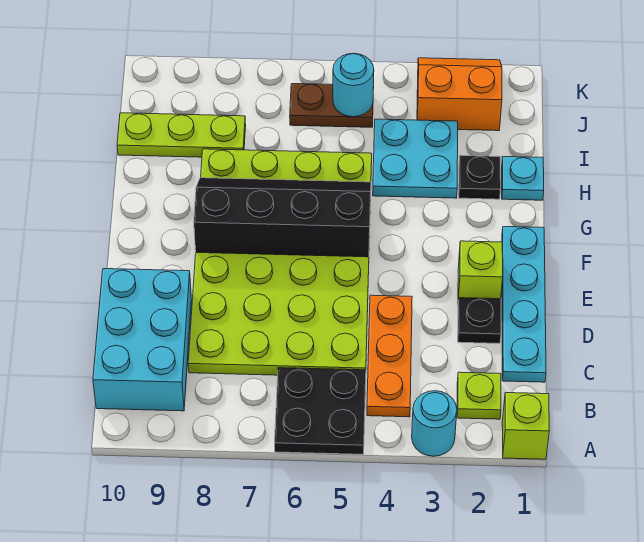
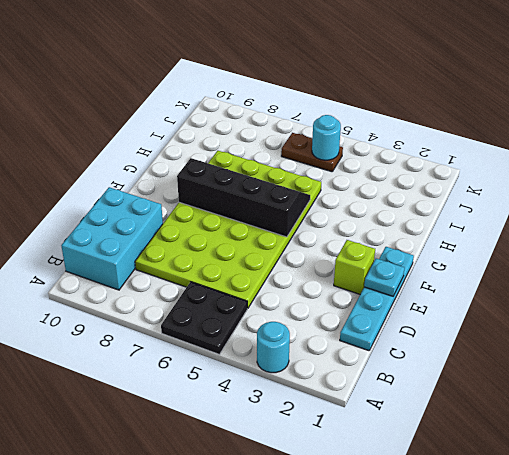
cyan plate E1 level 2 -> cyan plate H1 level 1
none -> lime brick A1 level 1
none -> lime plate B2 level 1
none -> orange plate B4:D4 level 1

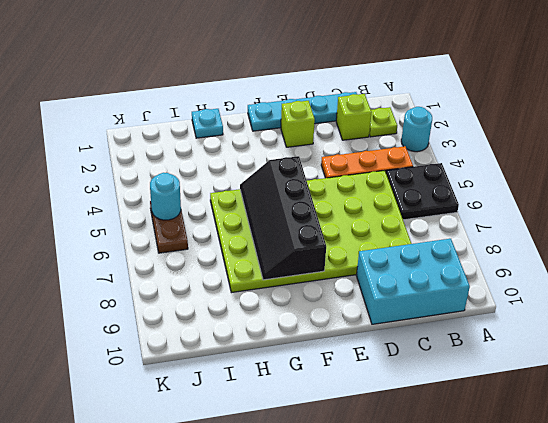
lime brick C2 level 1 -> lime brick A1 level 1
none -> black plate D2 level 1
none -> black plate H2 level 1
none -> cyan plate H3:I4 level 1

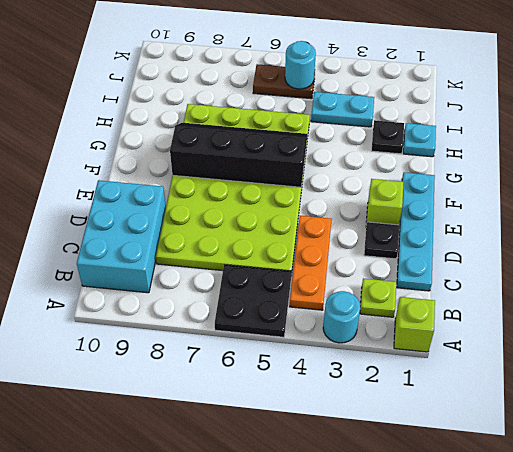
cyan plate I3:I4 level 1 -> cyan plate H3:I4 level 1
none -> lime plate I8:I10 level 1
none -> orange slope J2:K3 level 1 top J

